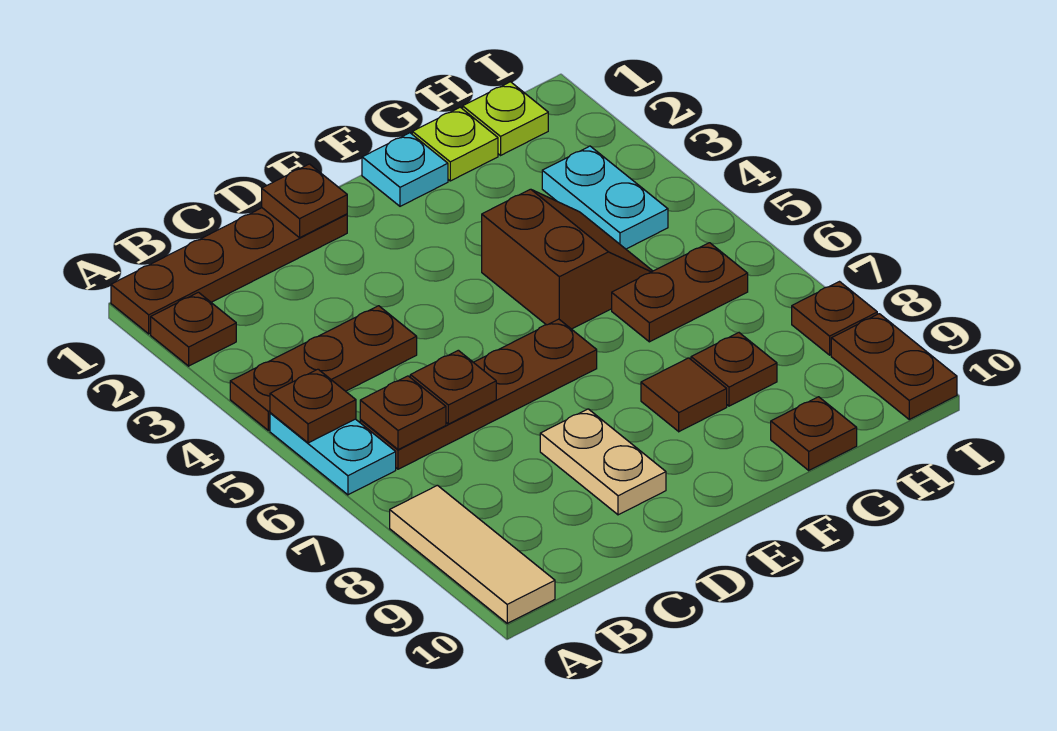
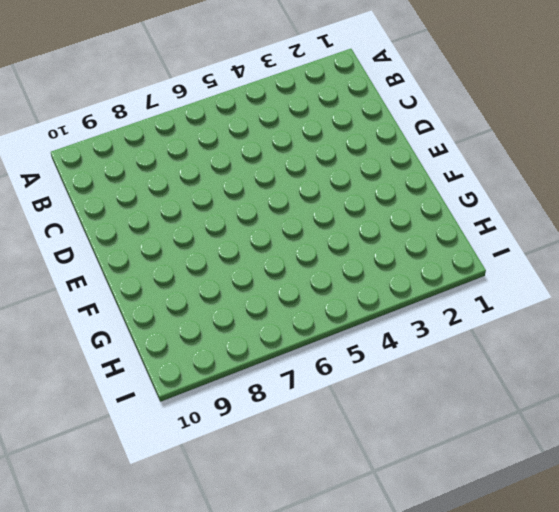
none -> brown plate A1:D1 level 1
none -> brown plate A2 level 1
none -> brown plate A4:C4 level 1

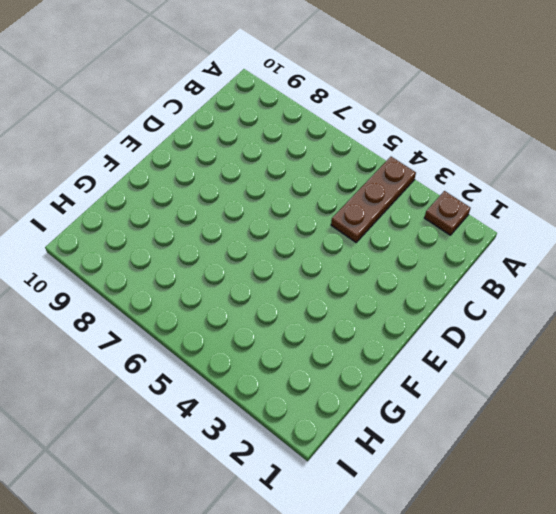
none -> brown plate A1:D1 level 1
none -> cyan plate A5:A6 level 1
none -> tan tile A8:A10 level 1

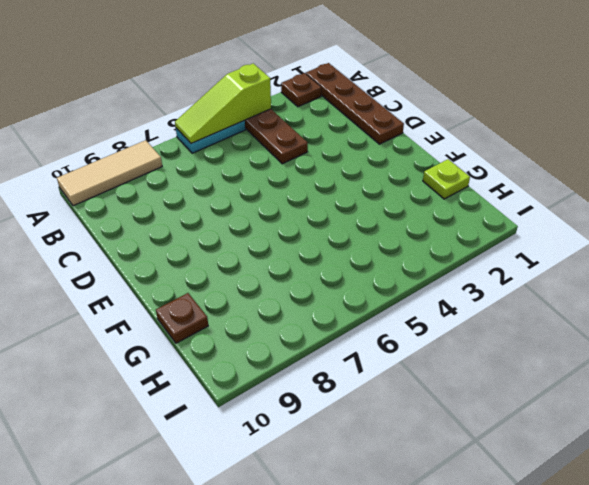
lime slope A4:A6 level 2 top 4 -> brown plate A5 level 2
none -> brown plate B6:E6 level 1
none -> tan plate D8:D9 level 1
none -> cyan plate F1 level 1

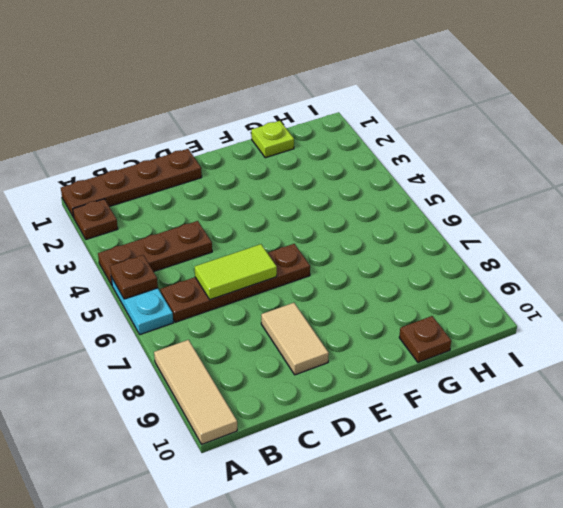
lime tile C6:D6 level 2 -> brown plate C6 level 2
tan tile D8:D9 level 1 -> tan plate D8:D9 level 1
none -> cyan plate F1 level 1
none -> brown slope F4:G5 level 1 top F
none -> brown tile F8 level 1

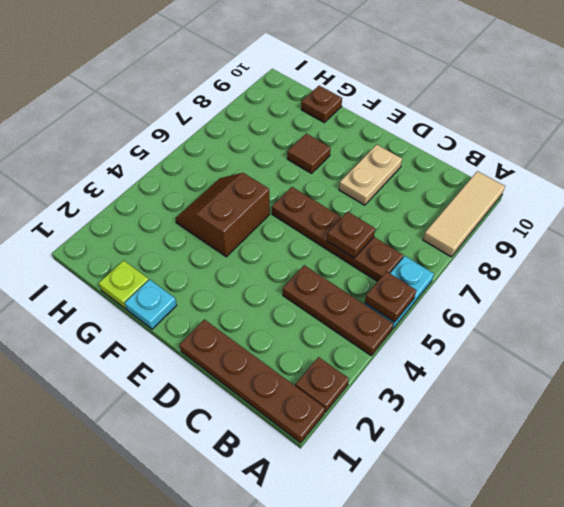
none -> brown plate G6:H6 level 1
none -> brown plate G8 level 1
none -> lime plate H1 level 1

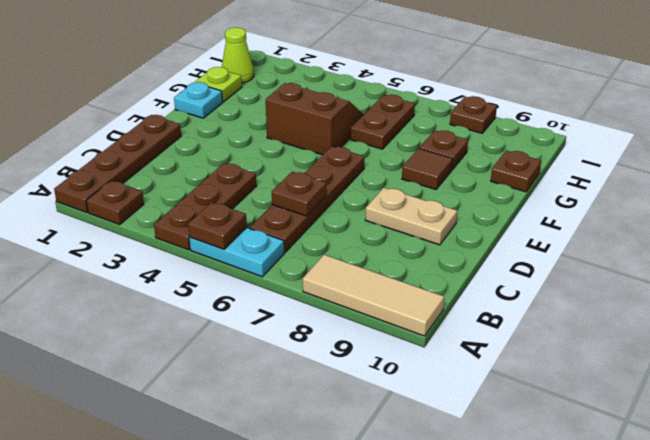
lime cone H1 level 1 -> lime plate H1 level 1
none -> cyan plate H3:H4 level 1
none -> brown plate I9:I10 level 1
none -> brown plate B6 level 2

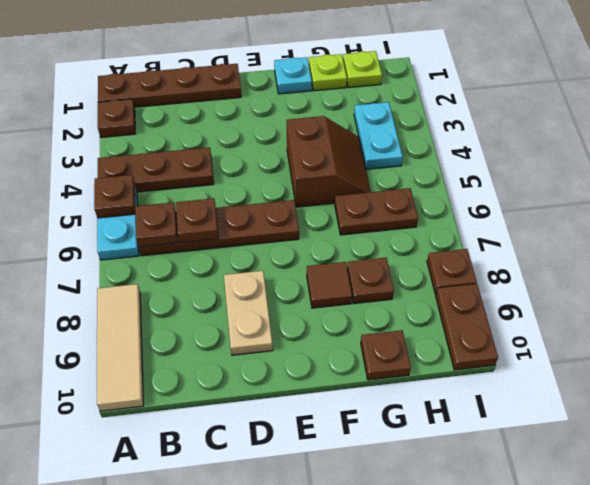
none -> brown plate D1 level 2

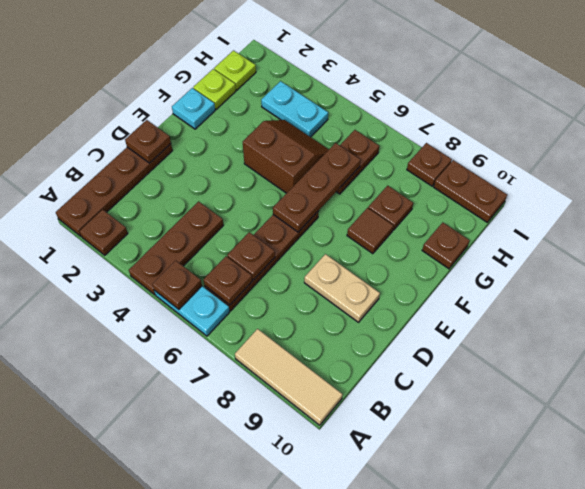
brown plate E6:G6 level 2 -> none

